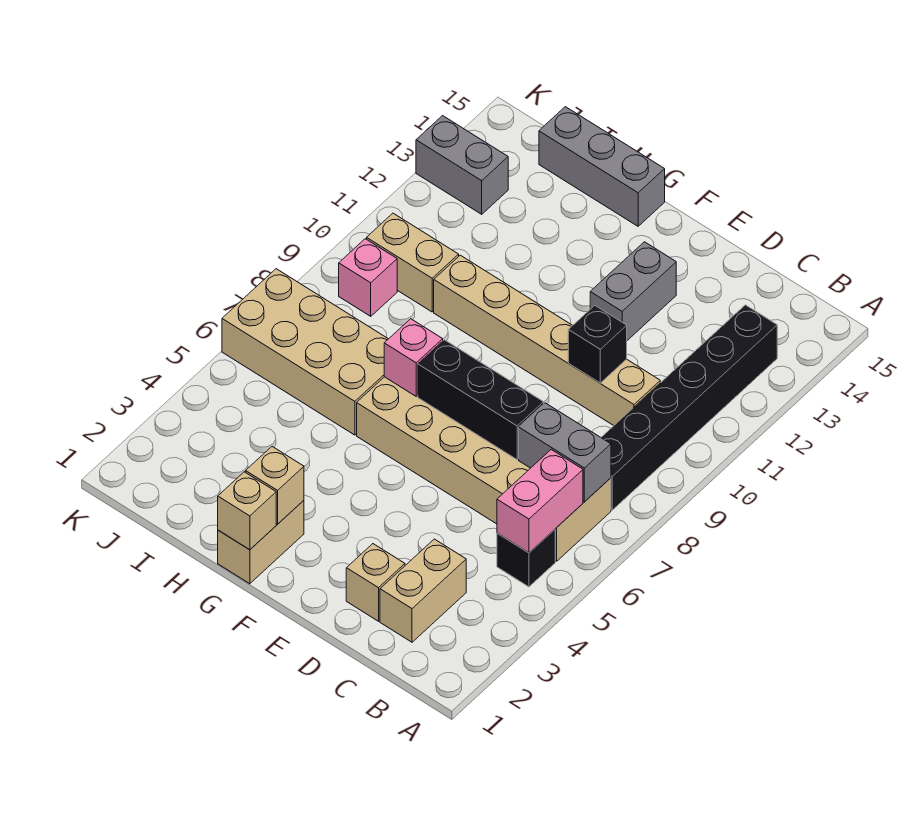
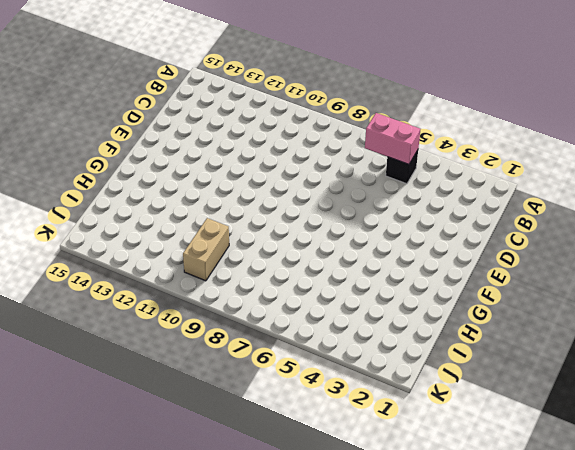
none -> tan brick B6:G7 level 1
none -> black brick B8:B13 level 1
none -> tan brick C2:C3 level 1

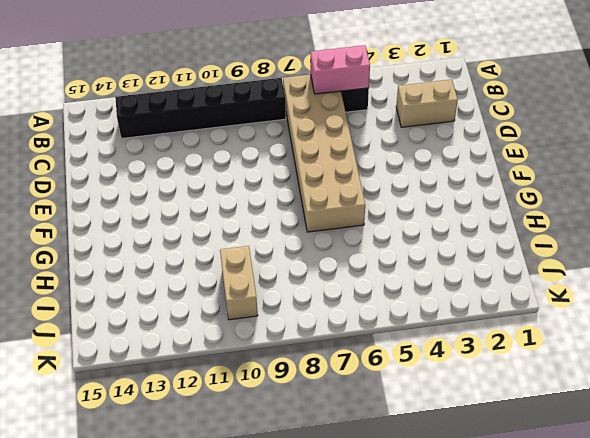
none -> tan brick C10:H10 level 1
none -> tan brick D2 level 1
none -> grey brick E12:E13 level 1

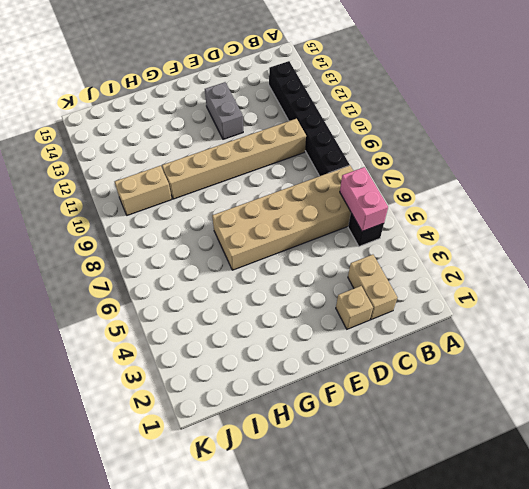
none -> tan brick G1:G2 level 1
none -> grey brick G15:I15 level 1
none -> tan brick H6:K7 level 1

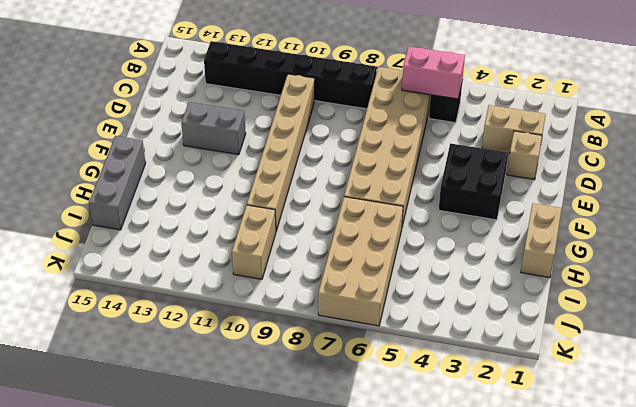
black brick E3:F4 level 1 -> none
tan brick G1:H1 level 1 -> tan brick G1:G2 level 1
none -> pink brick J9 level 1
none -> grey brick J13:K13 level 1
none -> grey brick B7:C7 level 2

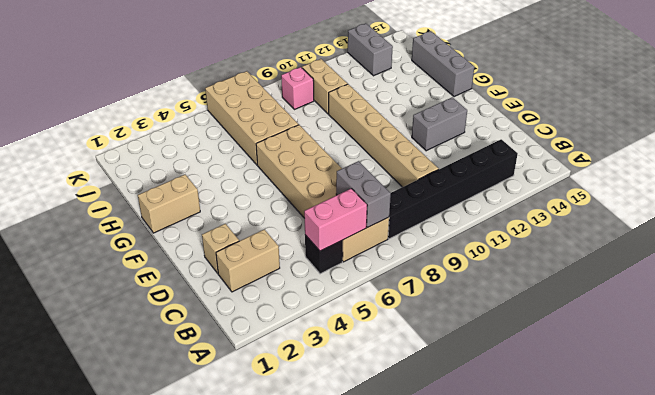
none -> black brick D7:F7 level 2
none -> black brick D10 level 2
none -> tan brick G1 level 2

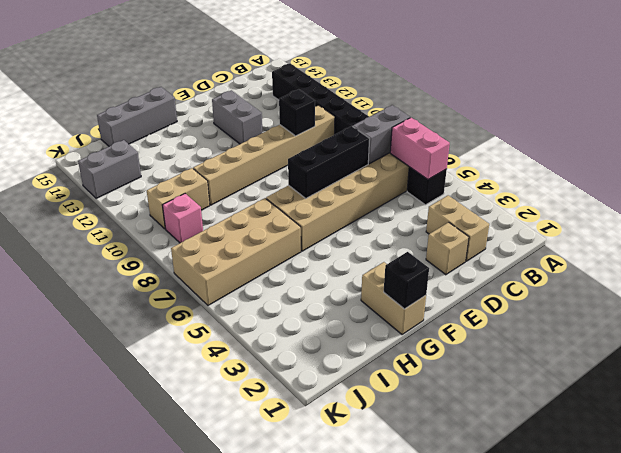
black brick G1 level 2 -> tan brick G1 level 2
none -> tan brick G2 level 2
none -> pink brick G7 level 2

